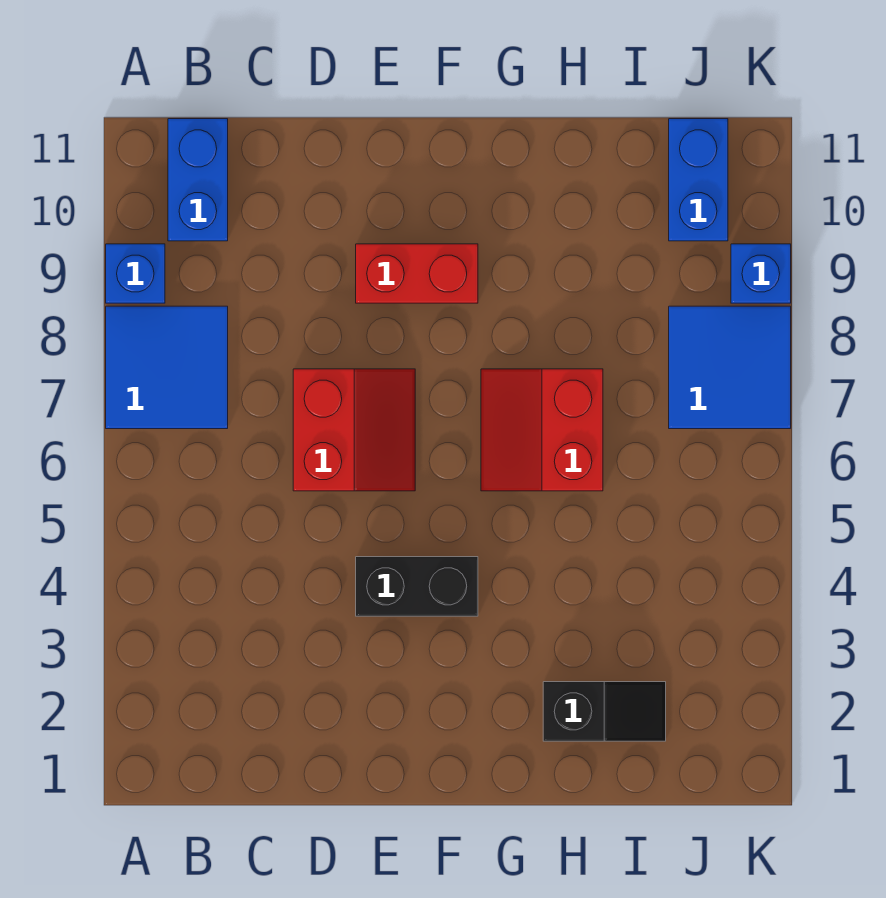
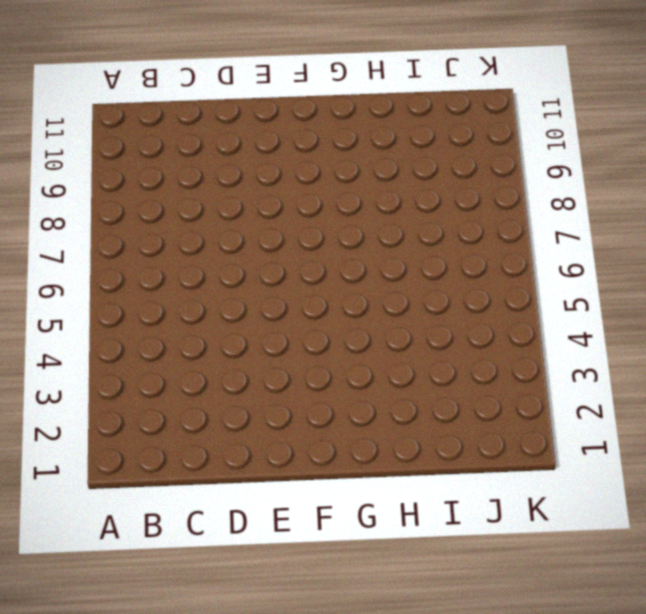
none -> blue tile A7:B8 level 1
none -> blue brick A9 level 1

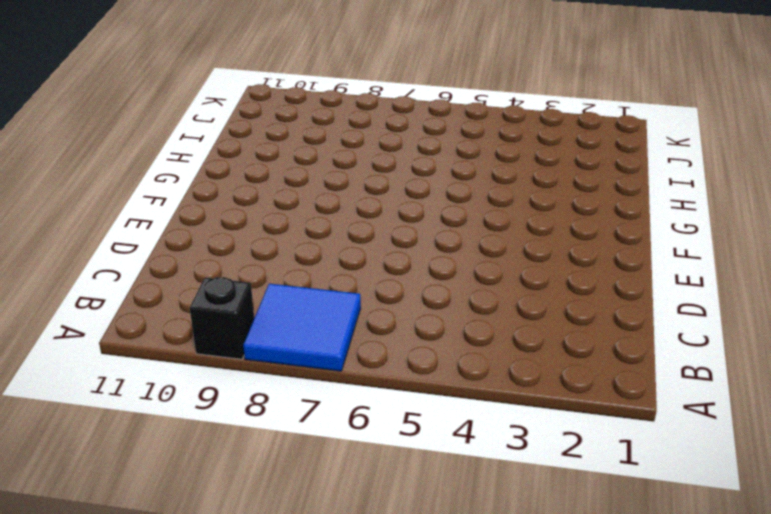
black brick A9 level 1 -> blue brick A9 level 1
none -> blue brick B10:B11 level 1
none -> red slope D6:E7 level 1 top D

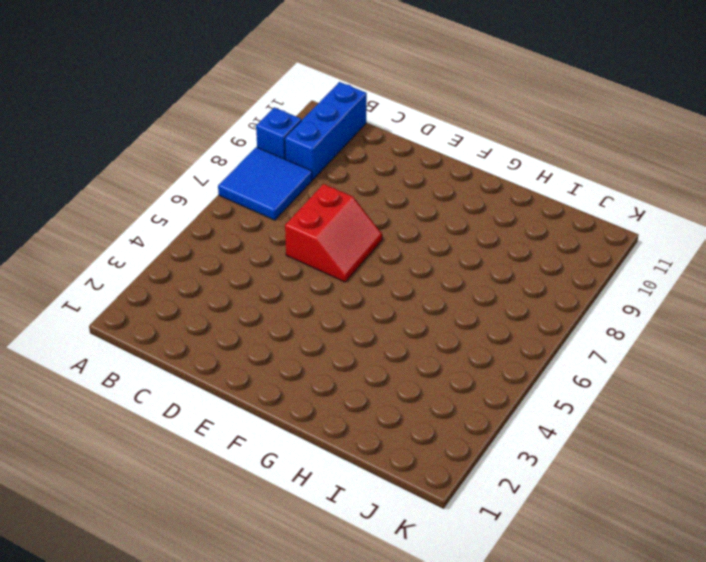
blue brick B9:B11 level 1 -> blue brick B10:B11 level 1
none -> black brick E4:F4 level 1
none -> red brick E9:F9 level 1

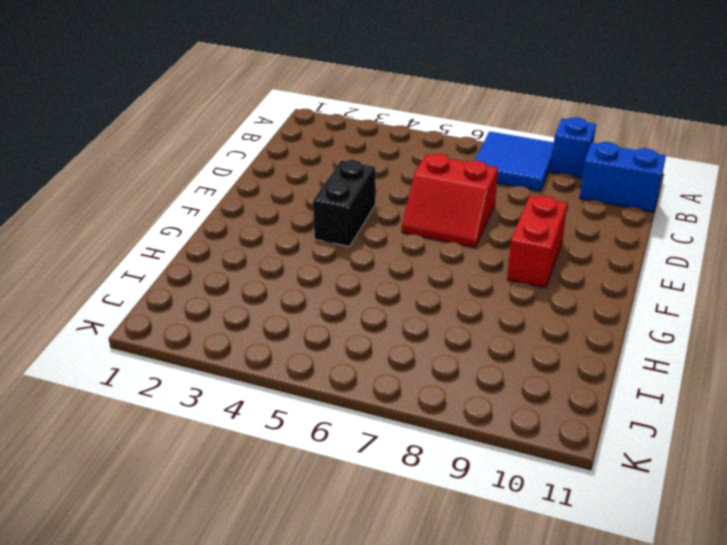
none -> red slope G6:H7 level 1 top H
none -> black slope H2:I2 level 1 top H

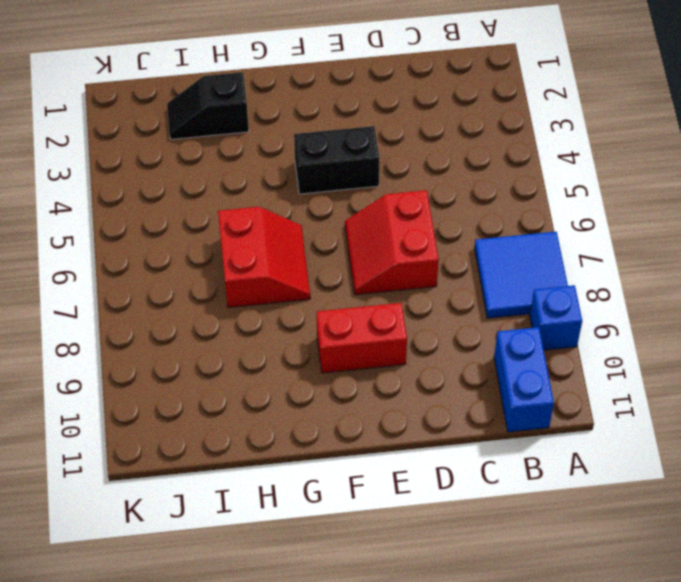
none -> blue tile J7:K8 level 1
none -> blue brick J10:J11 level 1

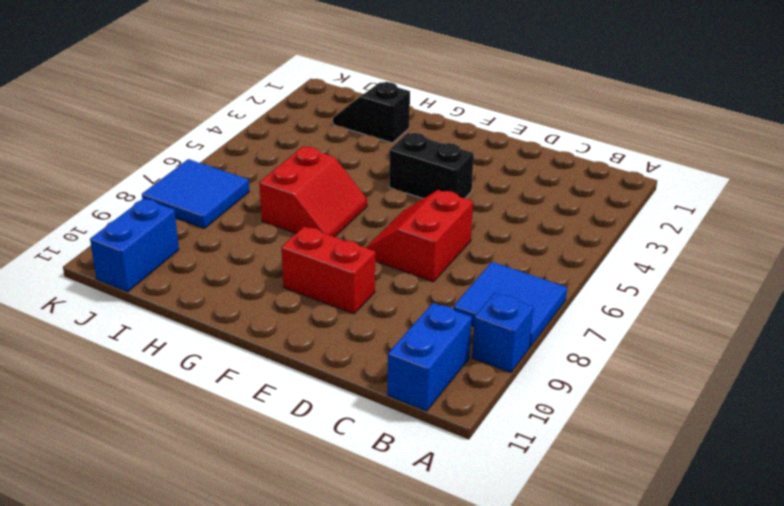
none -> blue brick K9 level 1

